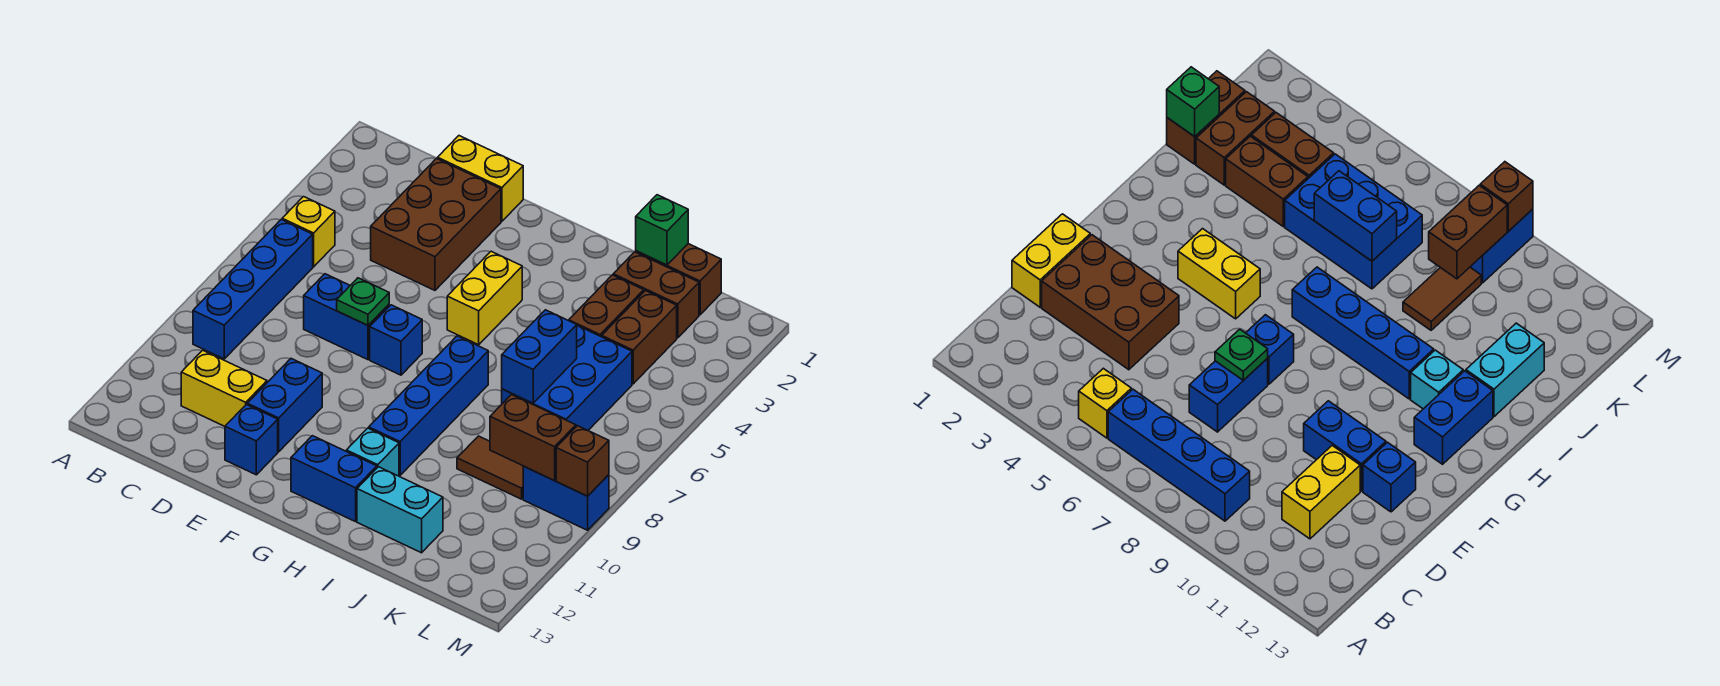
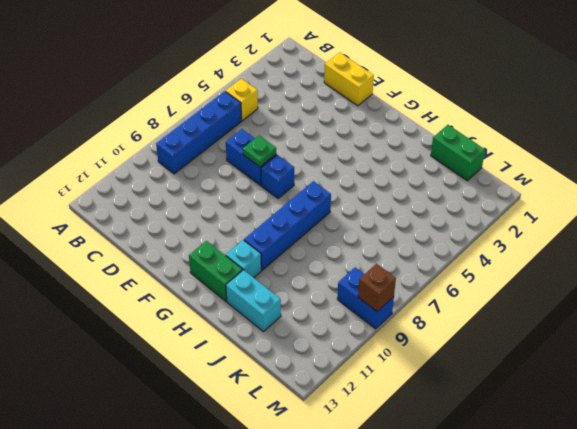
green brick G12:H12 level 1 -> blue brick G12:H12 level 1
green brick J1:K1 level 1 -> brown brick J1:K1 level 1
none -> yellow brick C11:D11 level 1
none -> brown brick D2:E4 level 1
none -> blue brick E10:E11 level 1

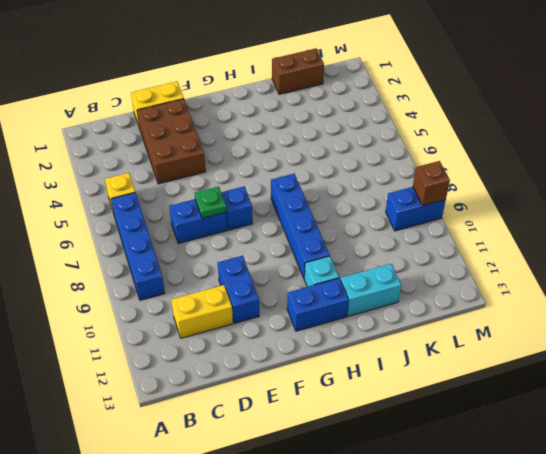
none -> blue brick E12 level 1
none -> yellow brick G4:G5 level 1
none -> brown brick J2:K2 level 1

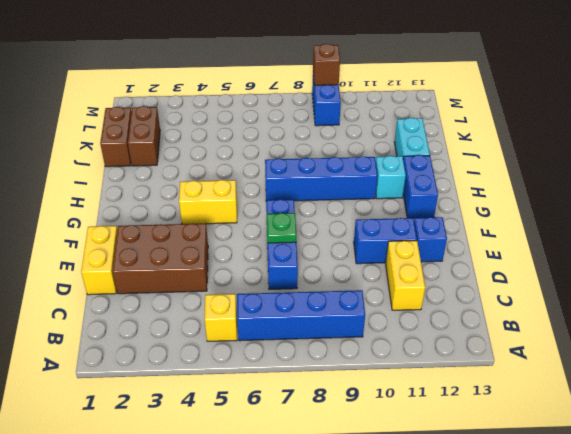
none -> brown brick J3:J4 level 1
none -> blue brick J5:K7 level 1
none -> brown tile J9:K9 level 1

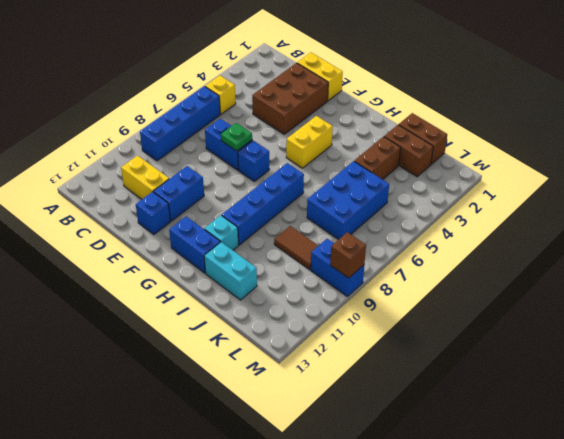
none -> brown brick K3:K4 level 1
none -> green brick J1 level 2
none -> blue brick J6:J7 level 2

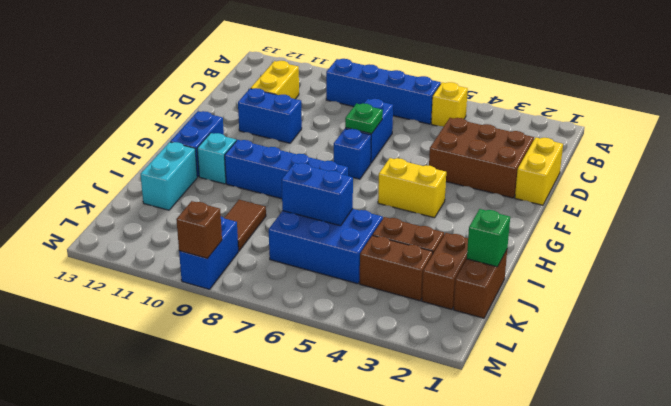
none -> blue brick E12 level 1
none -> brown brick K9:L9 level 2

